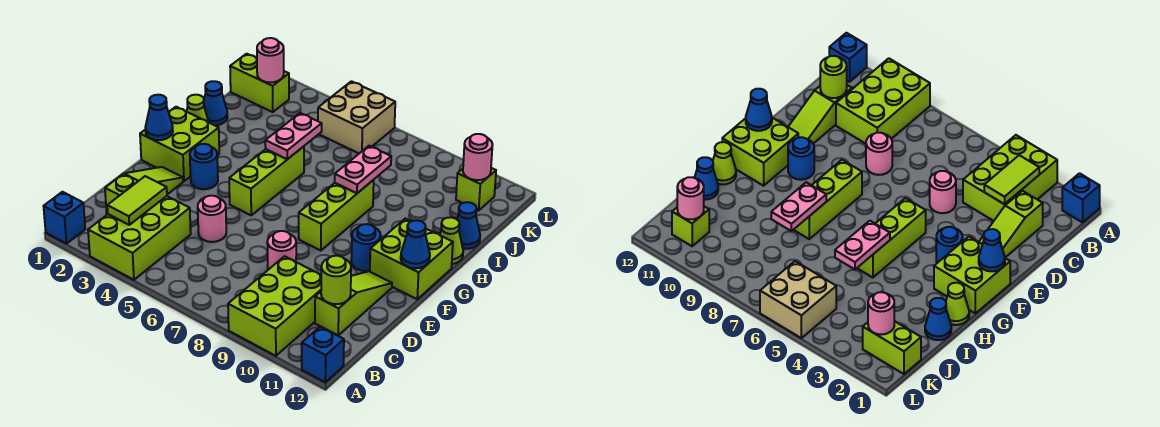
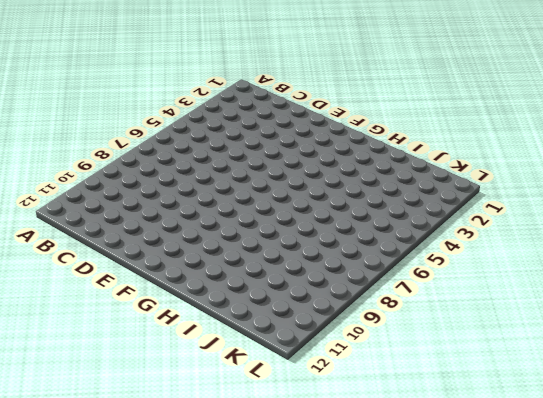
none -> blue brick A1 level 1
none -> lime brick A3:C4 level 1
none -> lime brick A9:C10 level 1

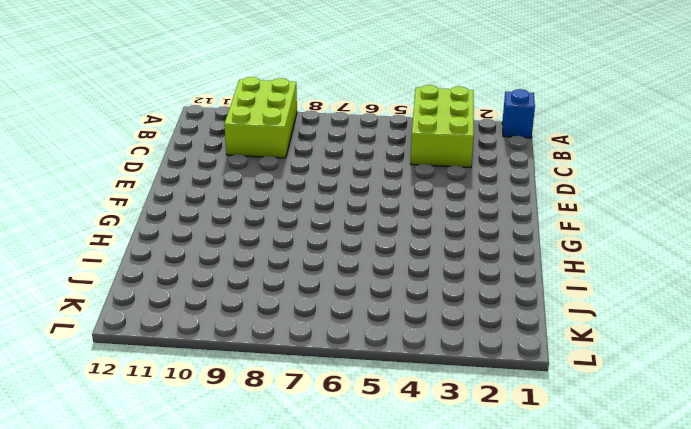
none -> blue brick A12 level 1
none -> lime slope C2:E2 level 1 top C
none -> lime slope C11:E11 level 1 top C

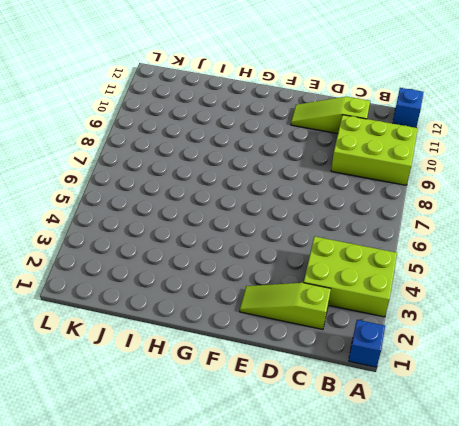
none -> pink round brick D5 level 1
none -> pink round brick D8 level 1
none -> lime brick F1:G2 level 1

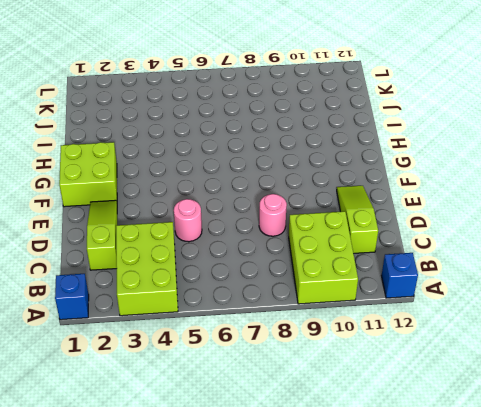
none -> blue round brick F3 level 1
none -> lime brick F5:H5 level 1
none -> lime brick F8:H8 level 1

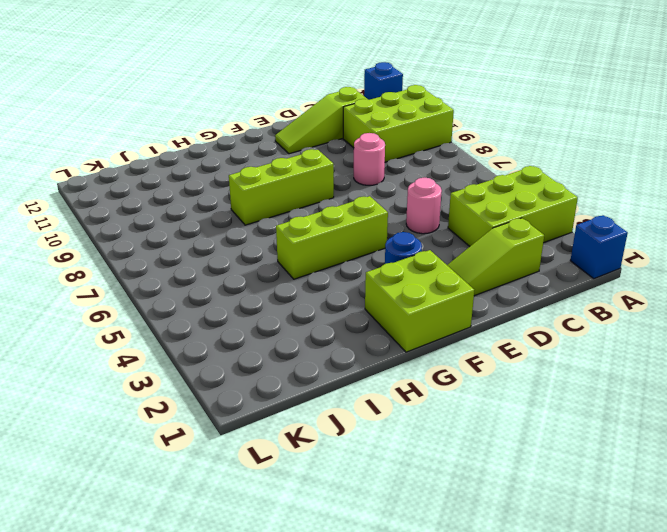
none -> blue round brick F10 level 1
none -> lime brick F11:G12 level 1
none -> lime cone H1 level 1

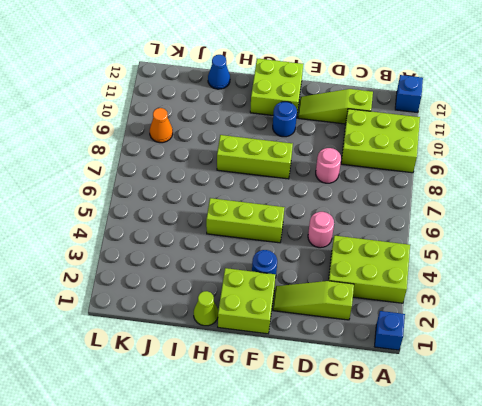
orange cone K9 level 1 -> none
none -> lime cone H12 level 1
none -> blue cone I1 level 1
none -> lime brick K1:K2 level 1

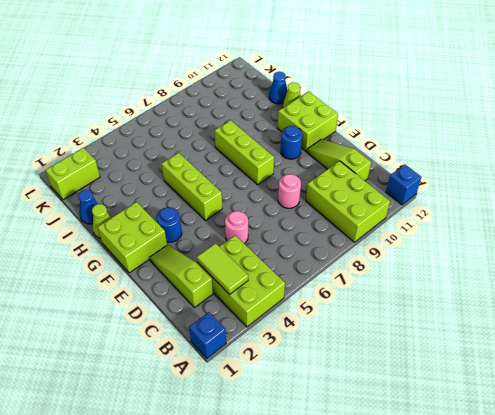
none -> tan brick K5:L6 level 1
none -> lime brick K11 level 1
none -> lime round brick C11 level 2

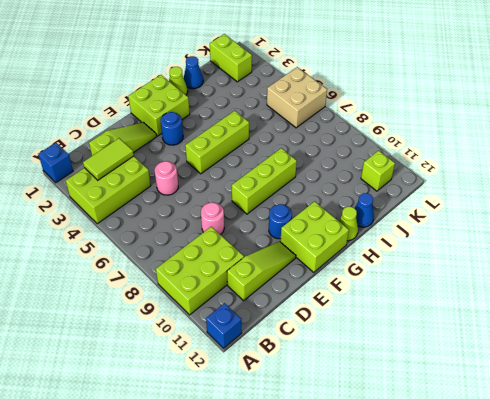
none -> lime round brick C11 level 2
none -> blue cone F1 level 2
none -> blue cone F12 level 2

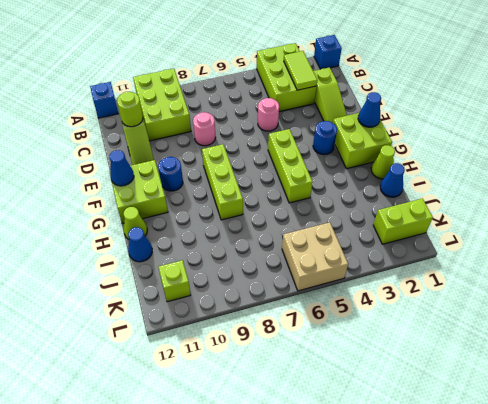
none -> pink plate H5:I5 level 2
none -> pink plate H8:I8 level 2
none -> pink round brick K2 level 2

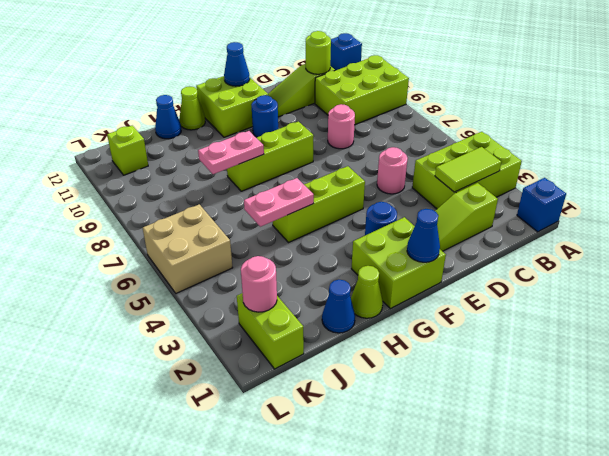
none -> pink round brick K11 level 2

